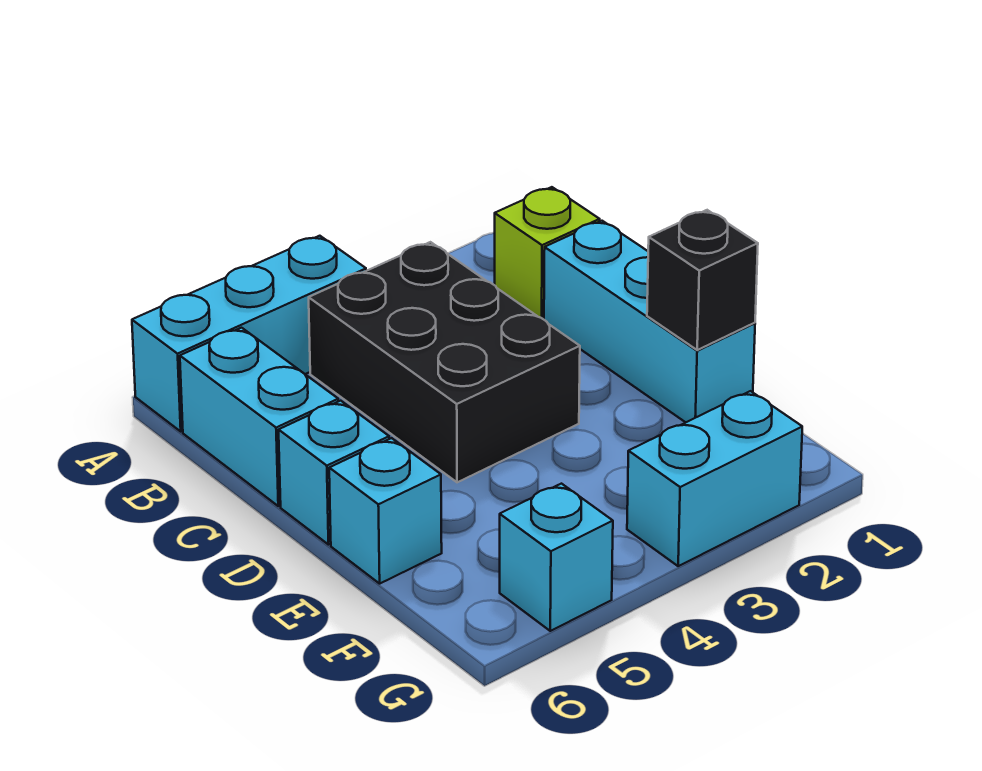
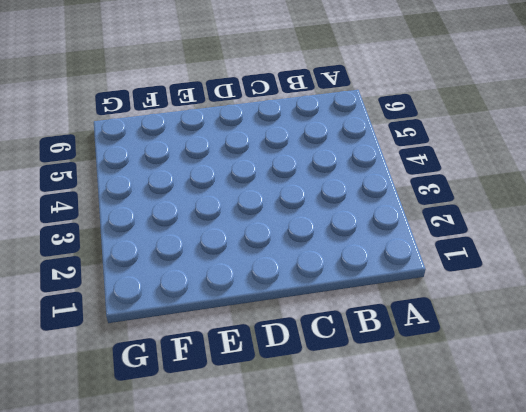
none -> cyan brick A4:A6 level 1
none -> lime brick B1 level 1

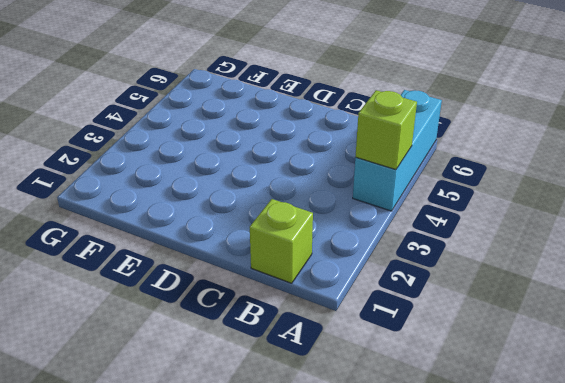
lime brick A4 level 2 -> none
none -> black brick B3:D4 level 1
none -> cyan brick B6:C6 level 1

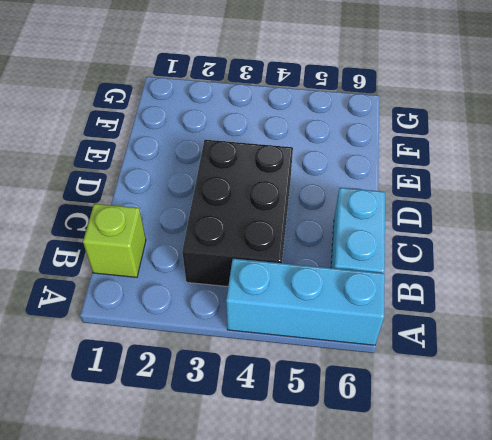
none -> cyan brick C1:E1 level 1
none -> cyan brick D6 level 1

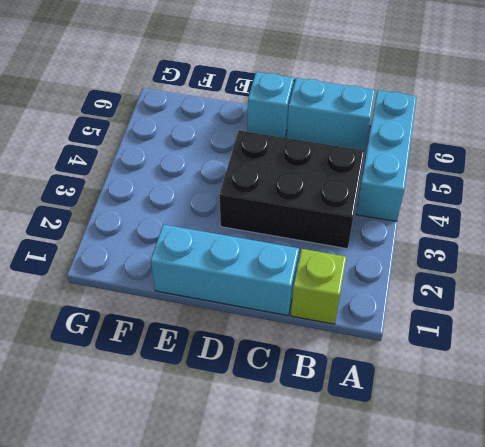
none -> cyan brick E6 level 1
none -> cyan brick G2:G3 level 1

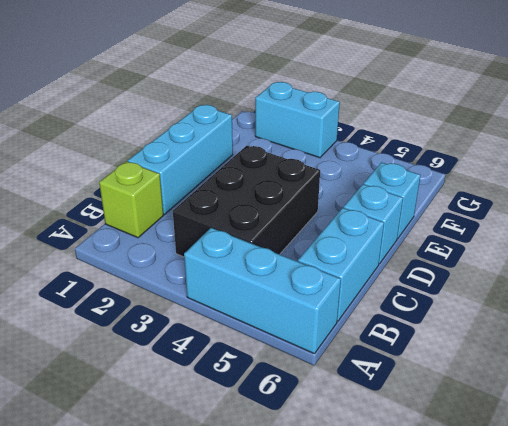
none -> cyan brick G5 level 1
none -> black brick E1 level 2

